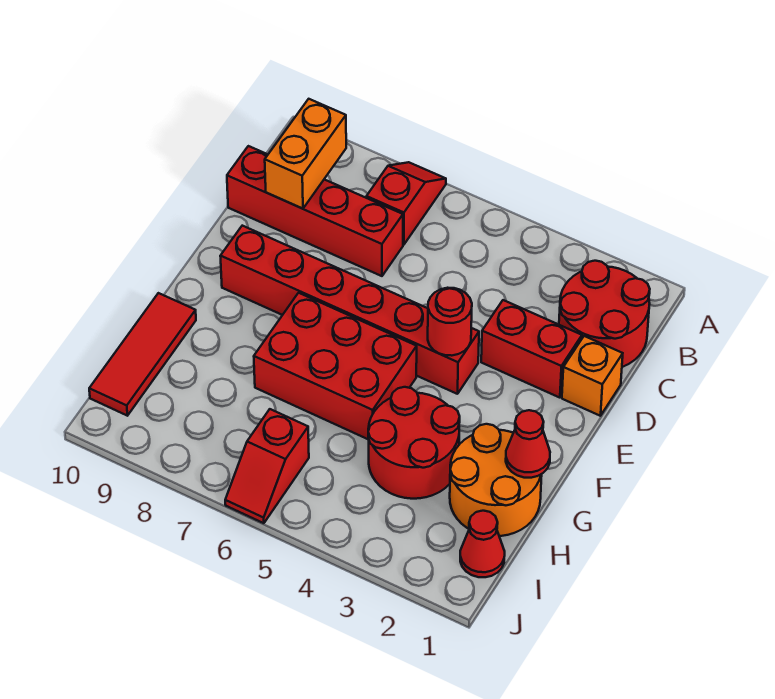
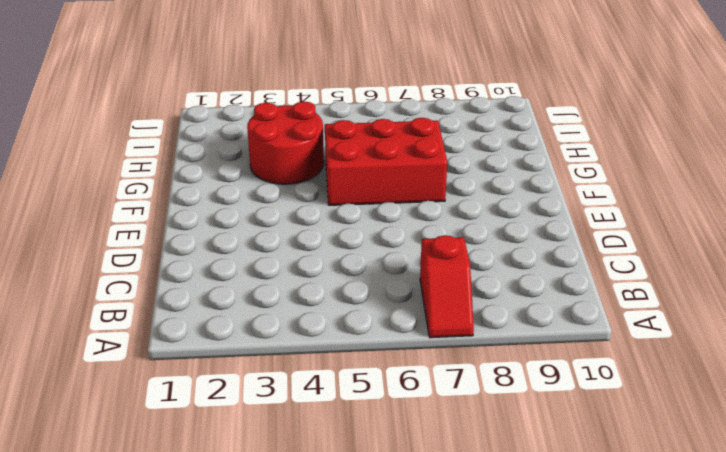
none -> red round brick B1:C2 level 1
none -> red brick C7:C10 level 1
none -> orange brick D1 level 1

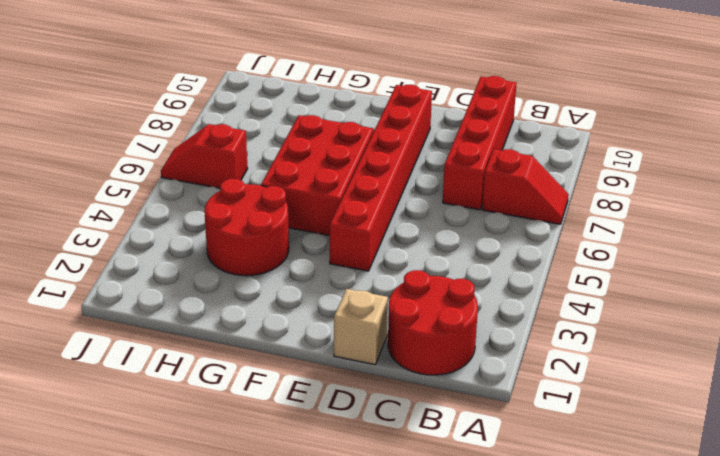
tan brick D1 level 1 -> orange brick D1 level 1
none -> red brick D2:D3 level 1
none -> orange round brick G1:H2 level 1
none -> red tile G10:I10 level 1

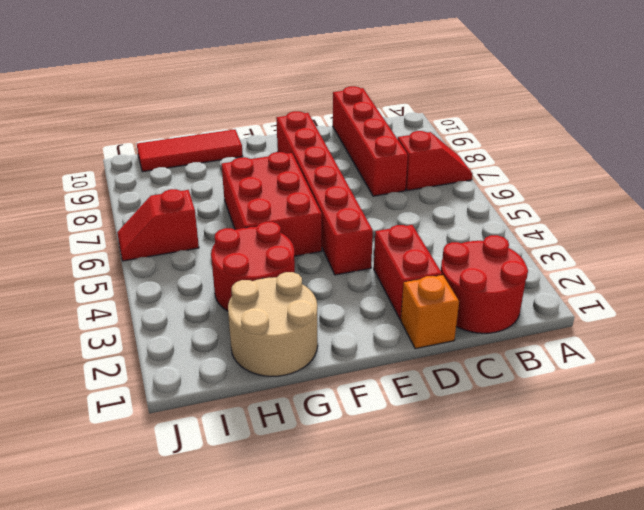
tan round brick G1:H2 level 1 -> orange round brick G1:H2 level 1
none -> red cone I1 level 1
none -> orange brick B9:C9 level 2
none -> red round brick E4 level 2

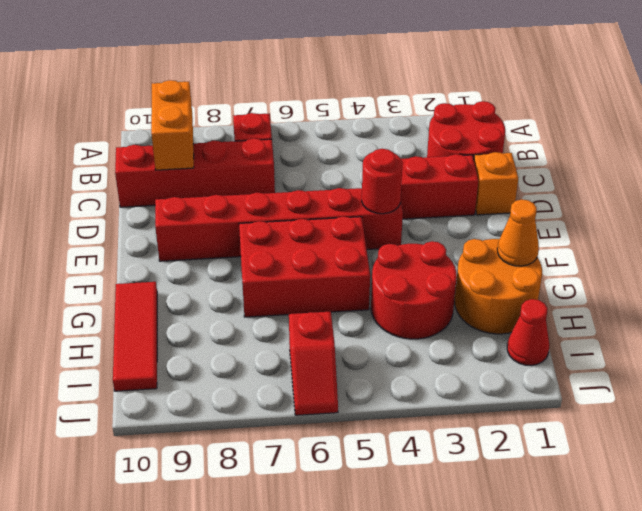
orange cone G1 level 2 -> red cone G1 level 2

